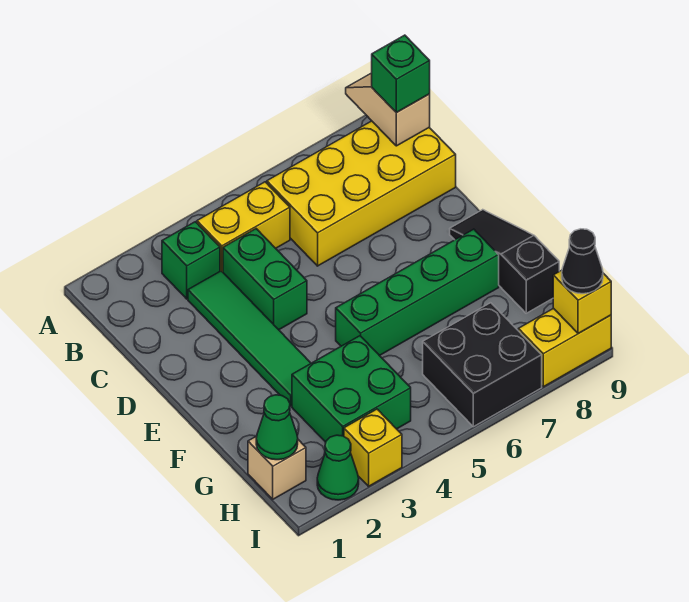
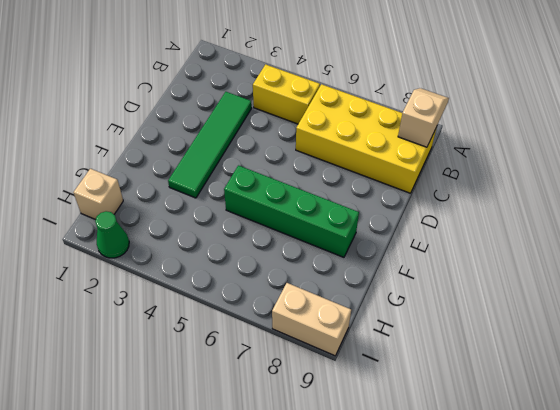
tan brick I8:I9 level 1 -> yellow brick I8:I9 level 1
none -> green brick B3 level 1
none -> green brick C4:D4 level 1
none -> black slope E9:G9 level 1 top G

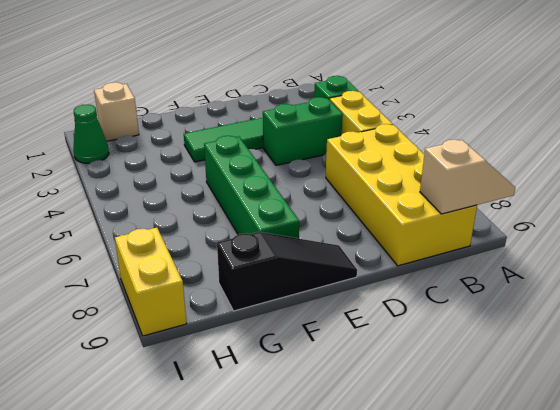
none -> green brick G3:H4 level 1
none -> black brick H6:I7 level 1
none -> yellow brick I3 level 1

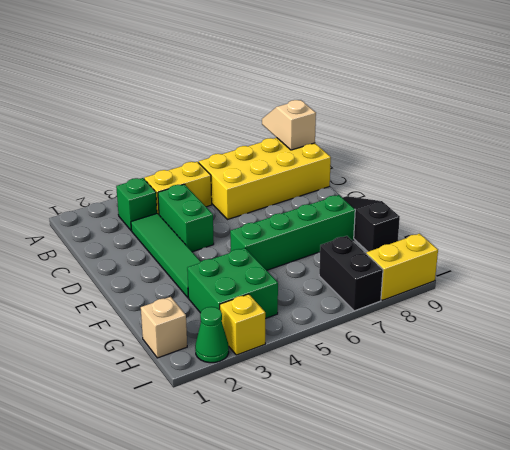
black brick H7:I7 level 1 -> black brick H6:I7 level 1
none -> green cone H1 level 2
none -> yellow brick I9 level 2
none -> green brick B9 level 3

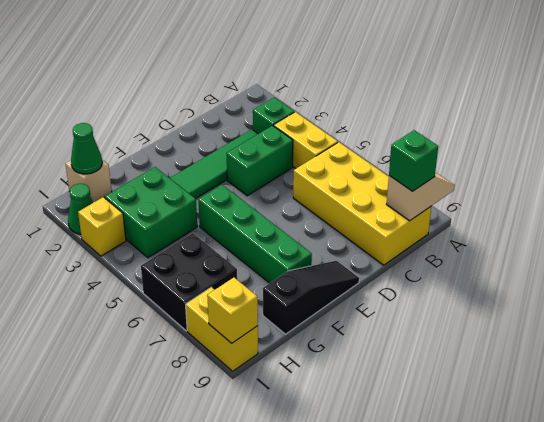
none -> black cone I9 level 3

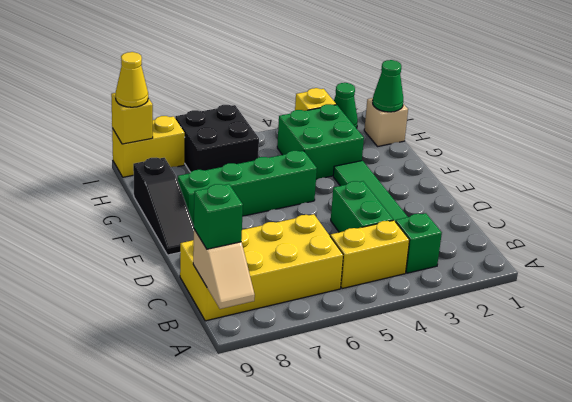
yellow cone I9 level 3 -> black cone I9 level 3

